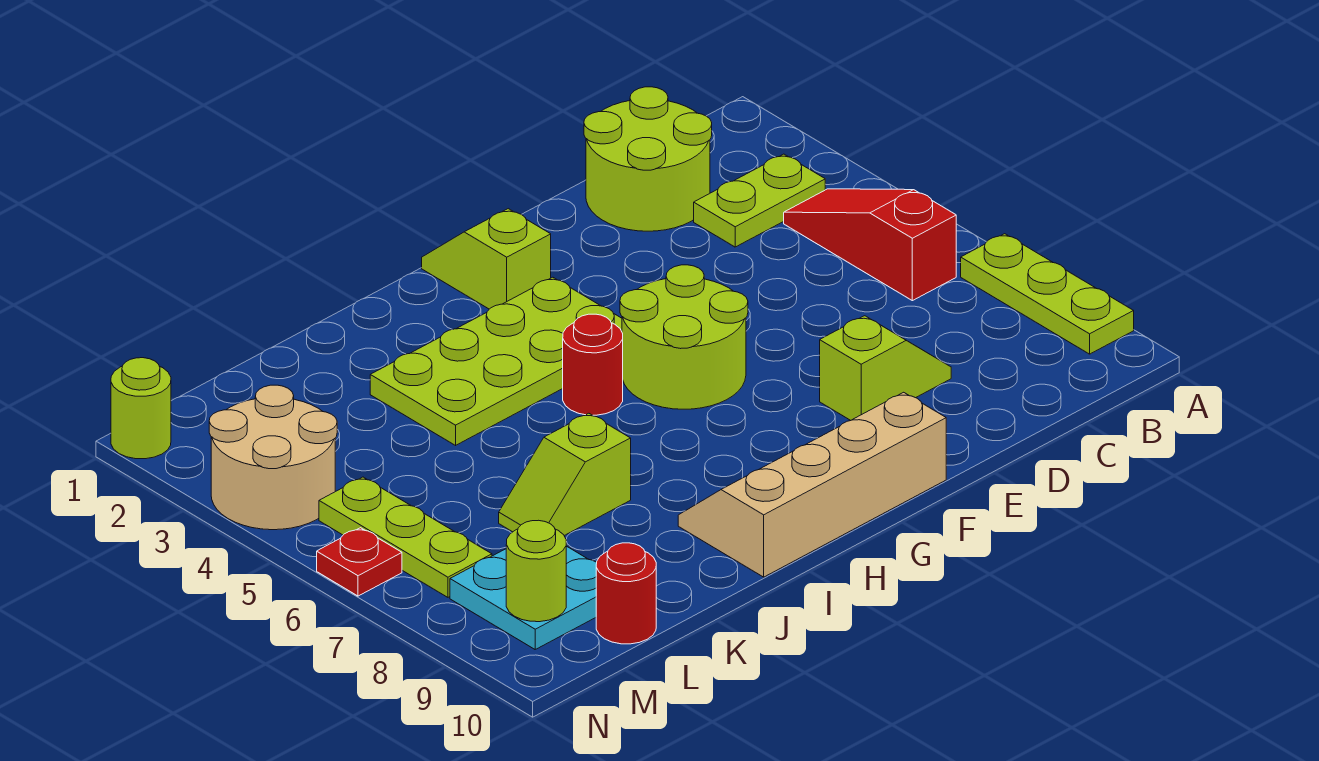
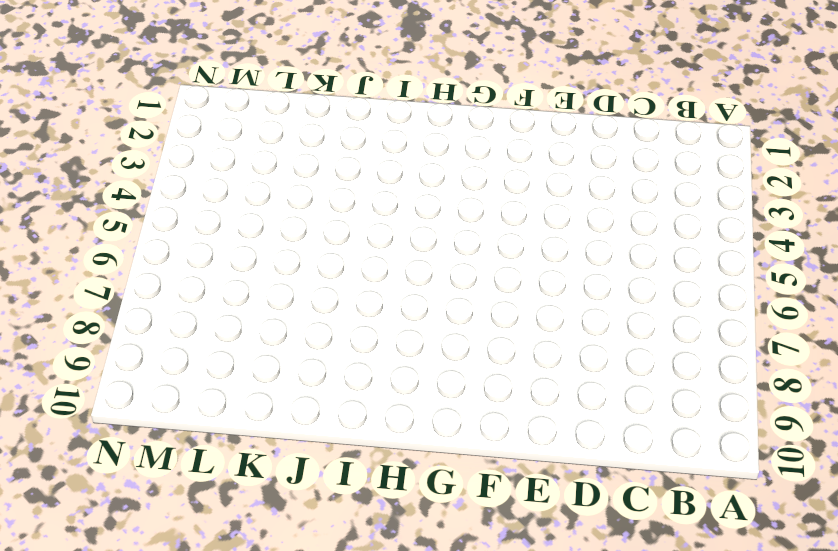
none -> lime plate A7:A9 level 1
none -> lime plate B3:C3 level 1
none -> red slope B4:B6 level 1 top 6

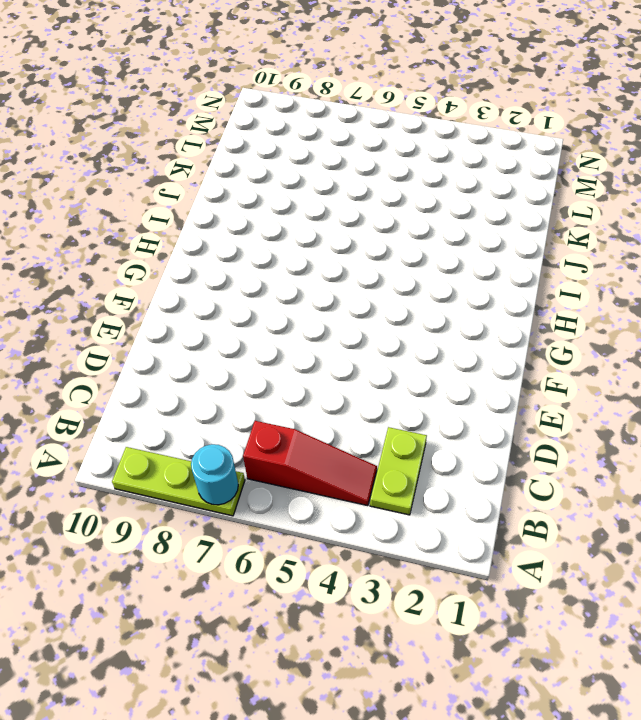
cyan round brick A7 level 2 -> none
none -> lime round brick C1:D2 level 1
none -> lime slope D8:E8 level 1 top E
none -> lime round brick F5:G6 level 1

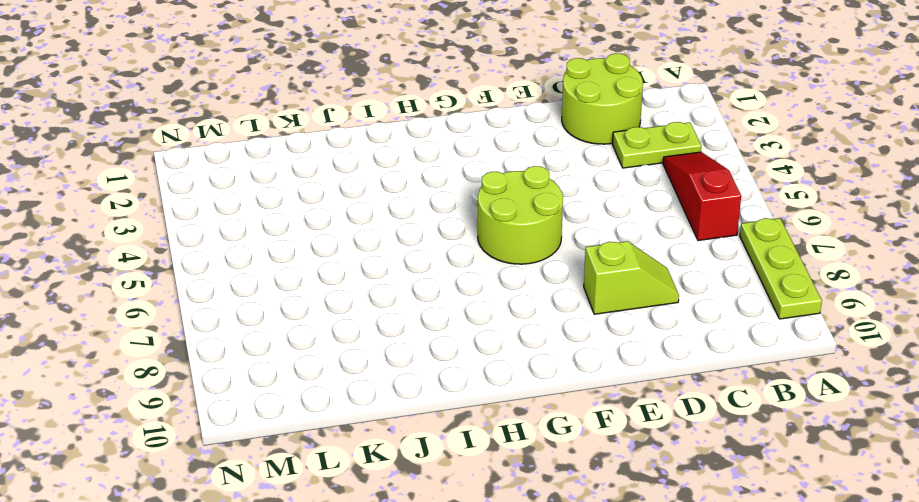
none -> tan slope F9:I10 level 1 top 10
none -> lime slope G1:G2 level 1 top 2
none -> lime plate G3:J4 level 1

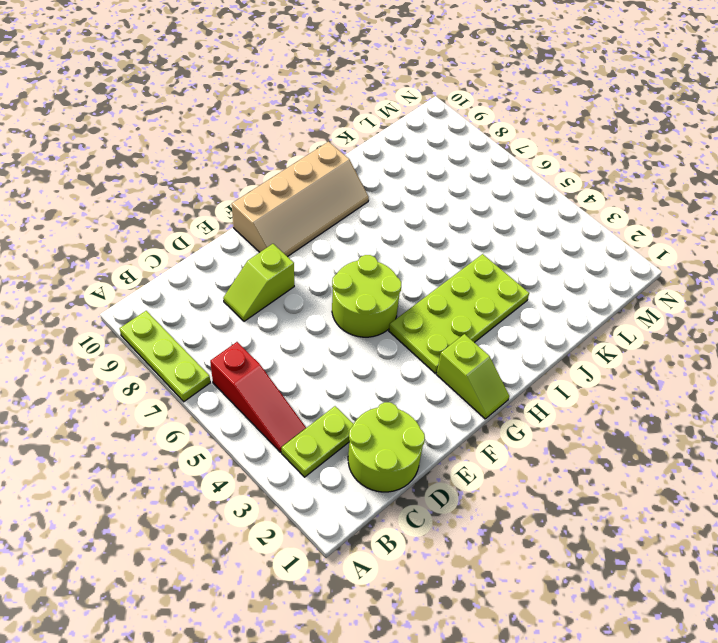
none -> red round brick H5 level 1
none -> lime slope J7:K7 level 1 top J
none -> cyan plate L8:M9 level 1

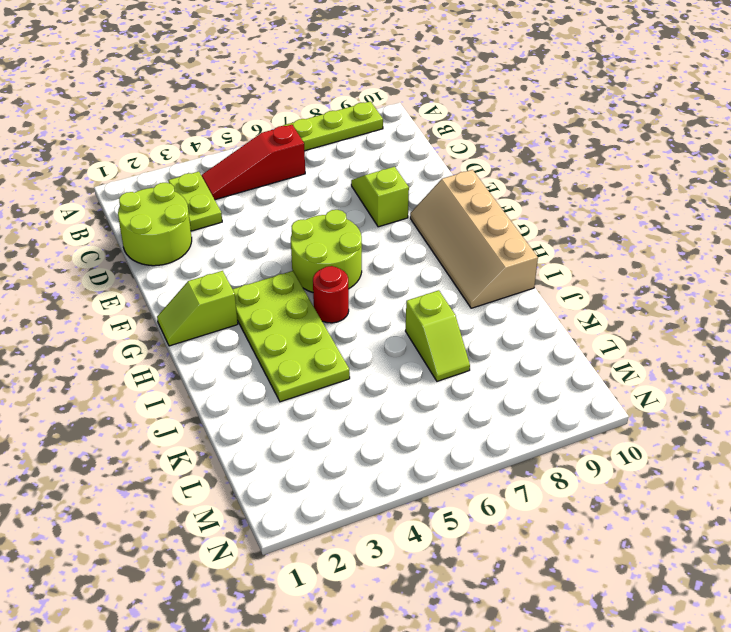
none -> cyan plate L8:M9 level 1
none -> red round brick L10 level 1
none -> tan round brick M3:N4 level 1

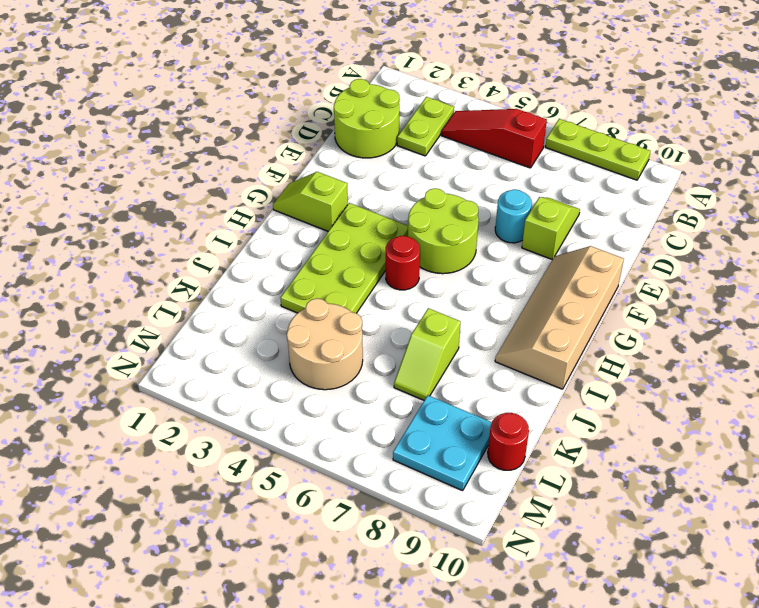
cyan round brick E7 level 1 -> none
tan round brick K4:L5 level 1 -> tan round brick M3:N4 level 1
none -> lime plate M5:M7 level 1
none -> lime round brick N1 level 1
none -> red plate N6 level 1

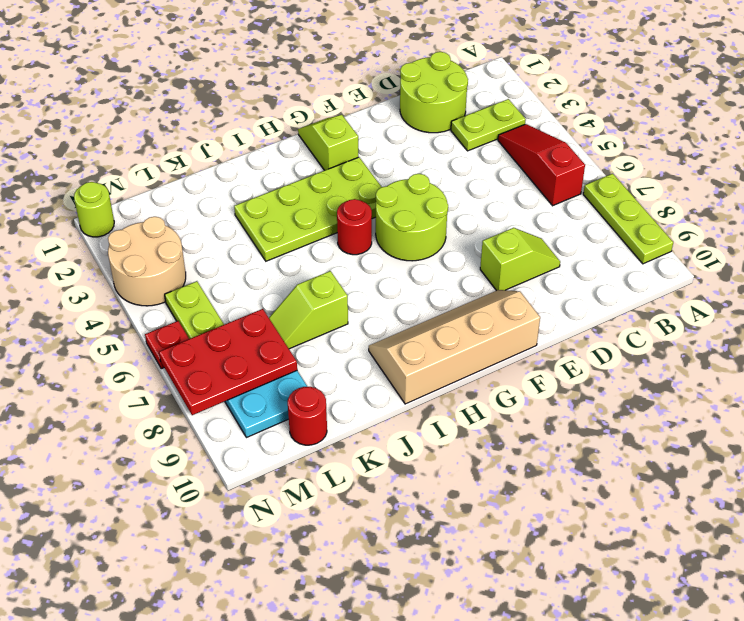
red plate L7:N8 level 2 -> none
none -> lime round brick M9 level 2

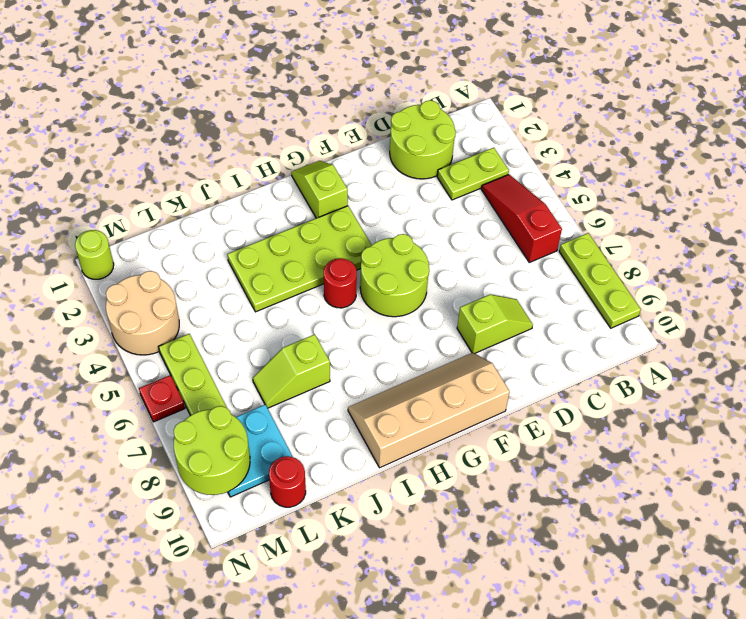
lime round brick M8:N9 level 2 -> lime round brick M9 level 2

